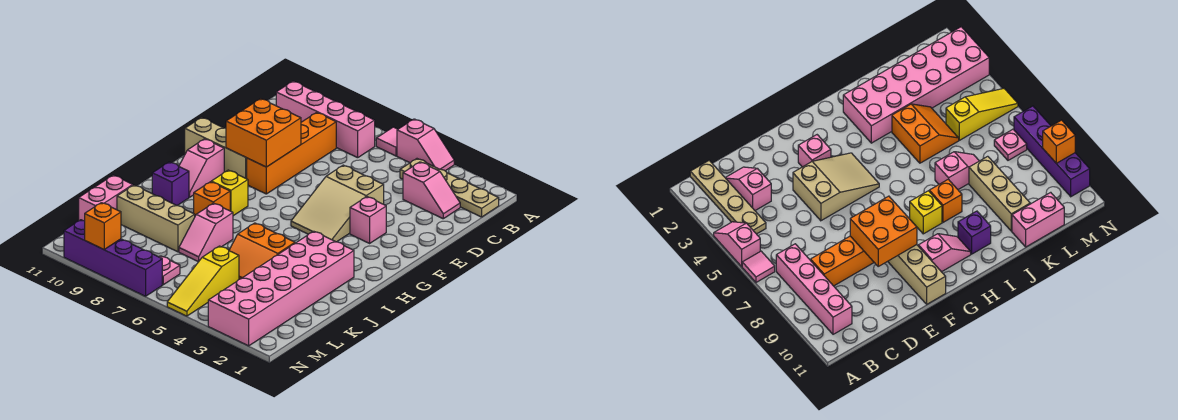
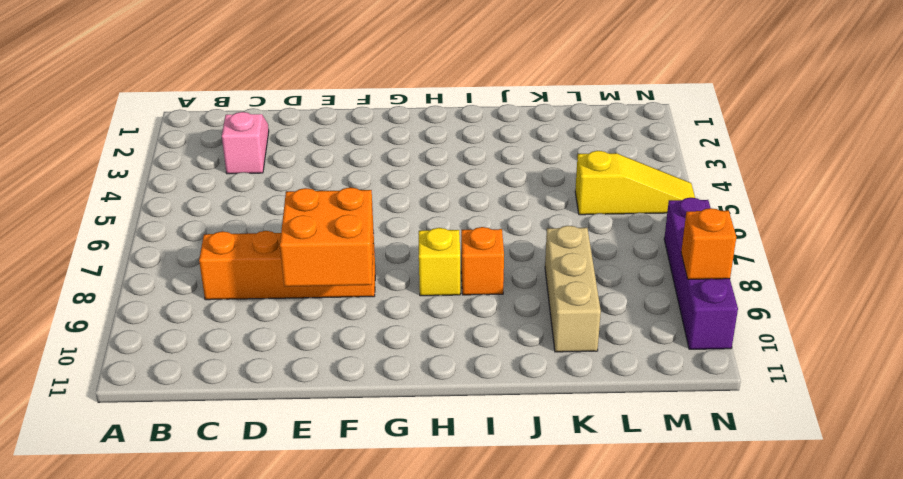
none -> pink slope A4:A5 level 1 top 5
none -> pink tile A6 level 1
none -> tan plate B1:B4 level 1

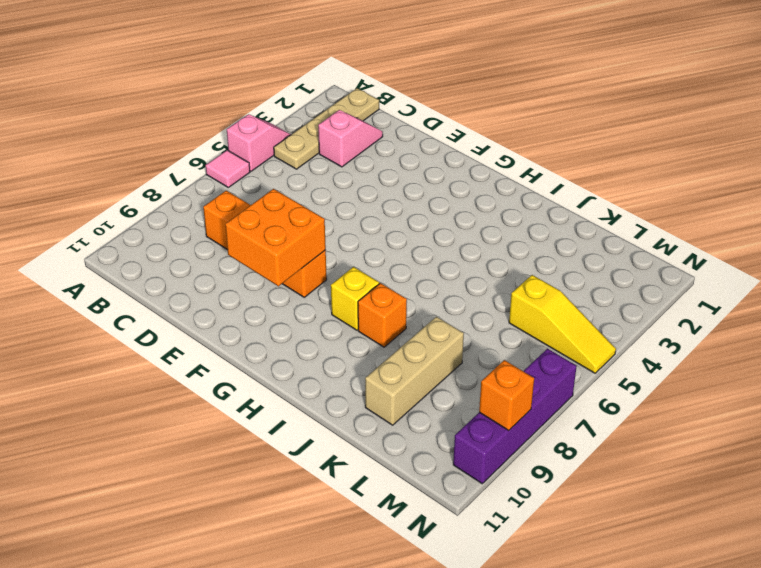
none -> pink brick B7:B10 level 1
none -> tan slope E4:G5 level 1 top E
none -> pink brick F3 level 1

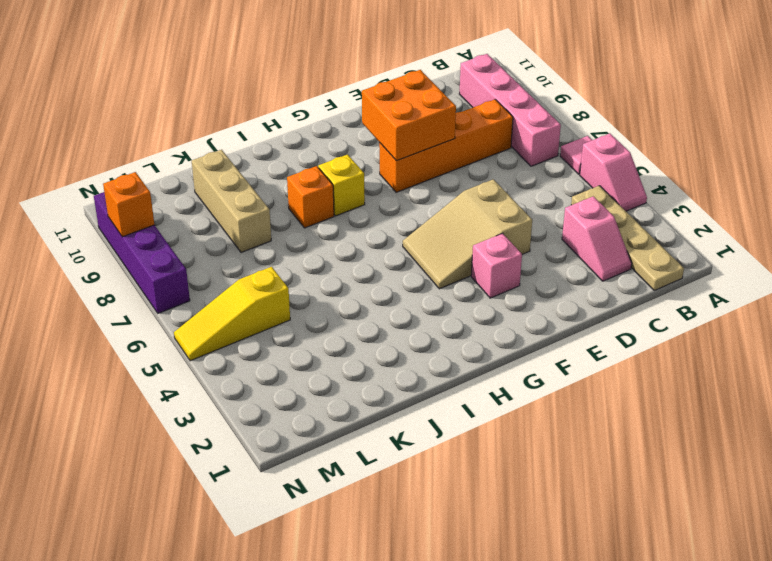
none -> tan brick F9:F11 level 1
none -> pink slope G10:H10 level 1 top G
none -> pink brick I2:N3 level 1

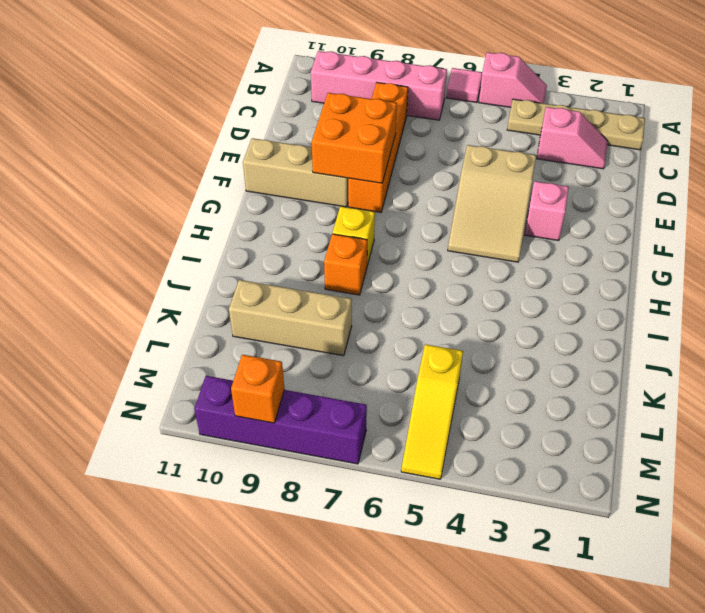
none -> pink slope G10:H10 level 1 top G
none -> pink brick I2:N3 level 1
none -> purple brick I10 level 1

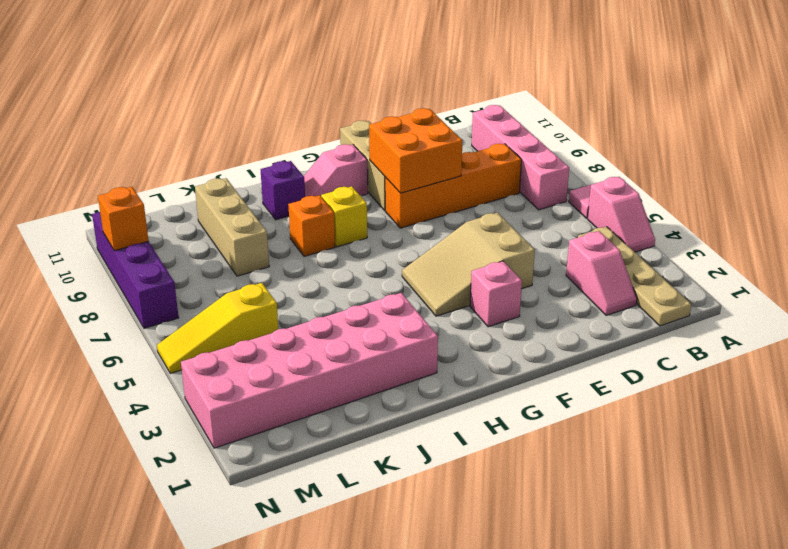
none -> orange slope J4:K5 level 1 top J
none -> pink slope J7:K7 level 1 top J
none -> pink brick K11:L11 level 1

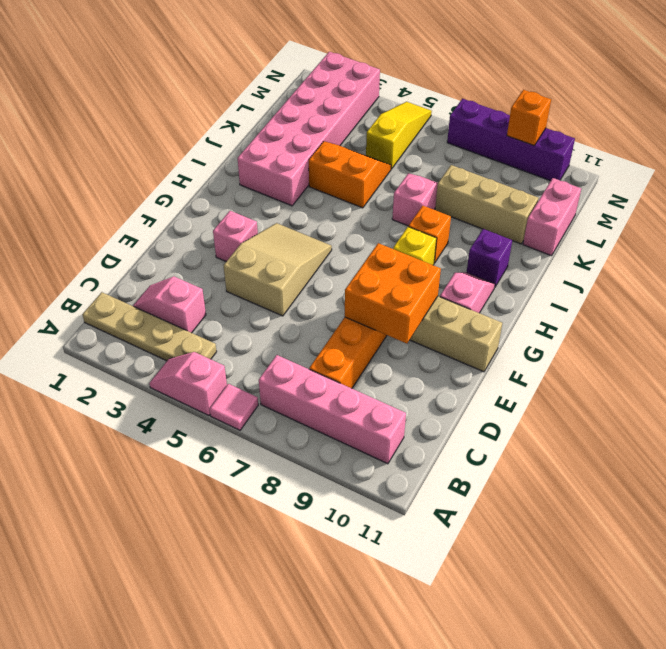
none -> pink plate M7 level 1

